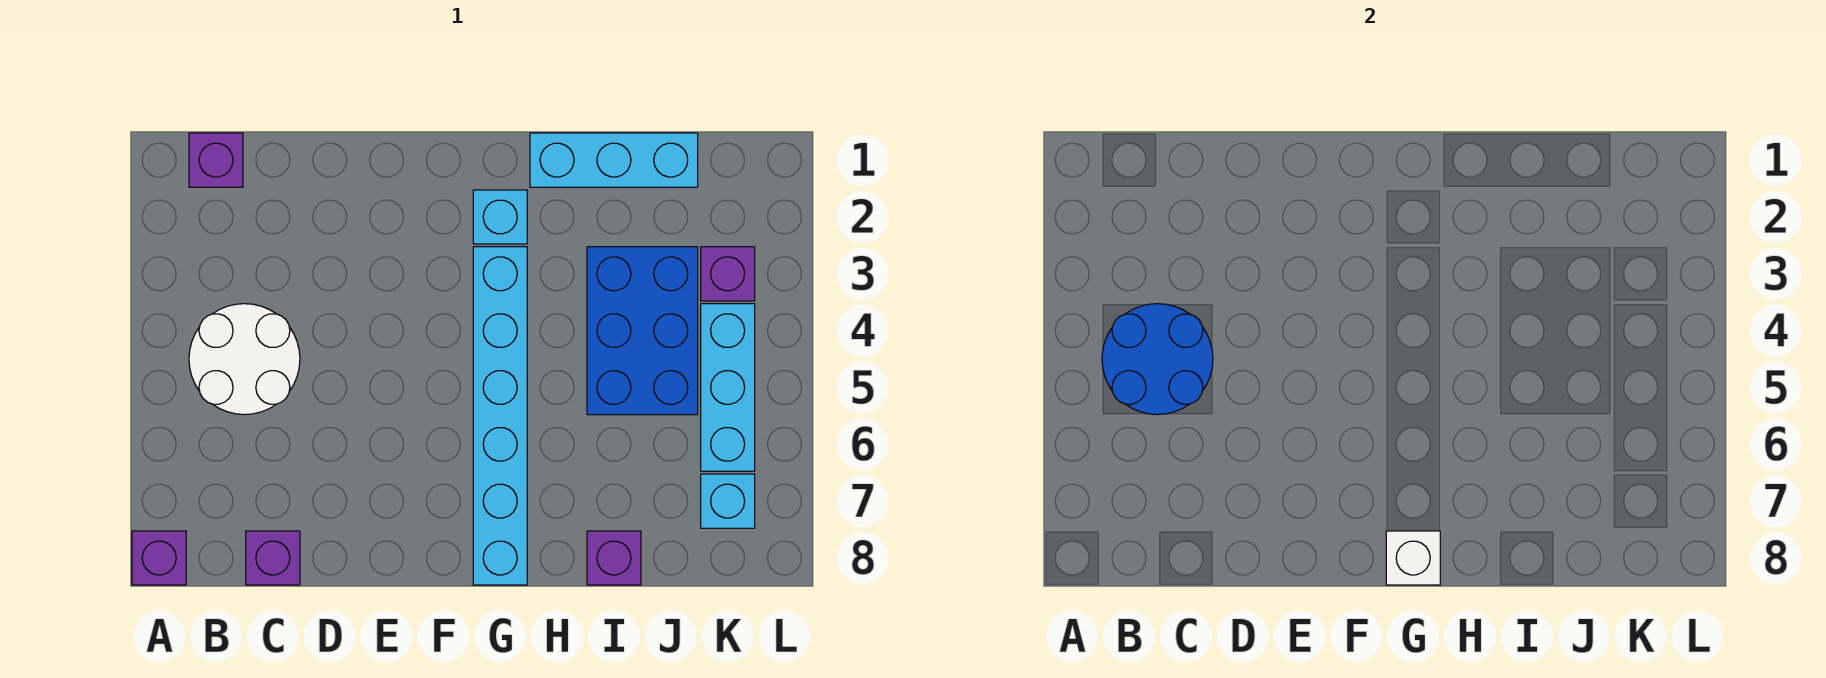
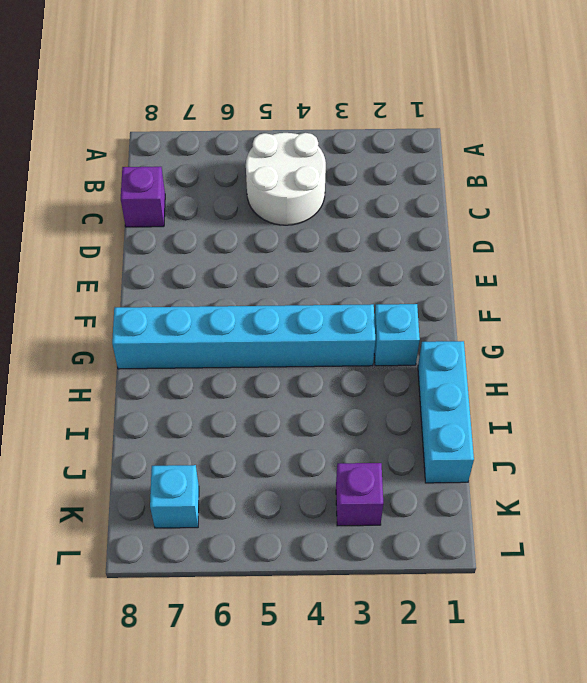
none -> purple brick A8 level 1
none -> purple brick B1 level 1
none -> blue brick I3:J5 level 1

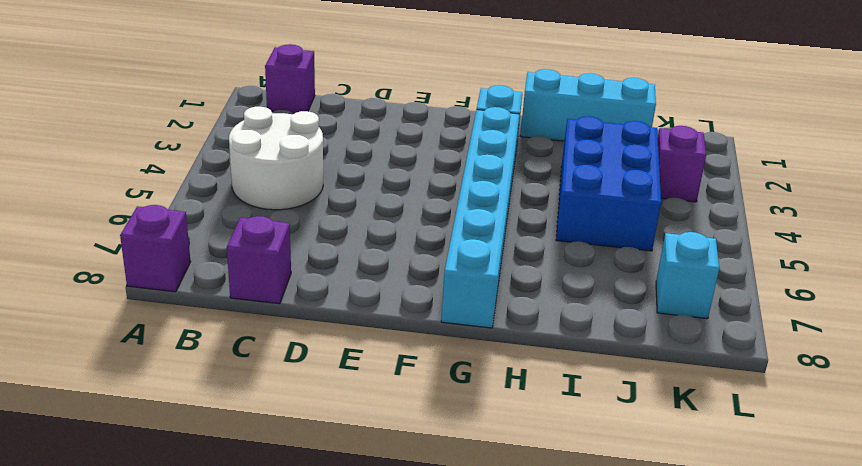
none -> purple brick I8 level 1
none -> cyan brick K4:K6 level 1
none -> blue round brick B4:C5 level 2

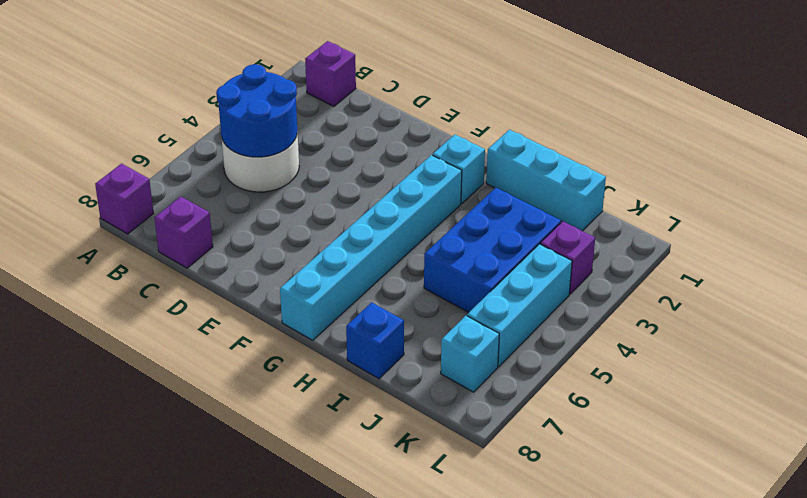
blue brick I8 level 1 -> purple brick I8 level 1
none -> white brick G8 level 2

